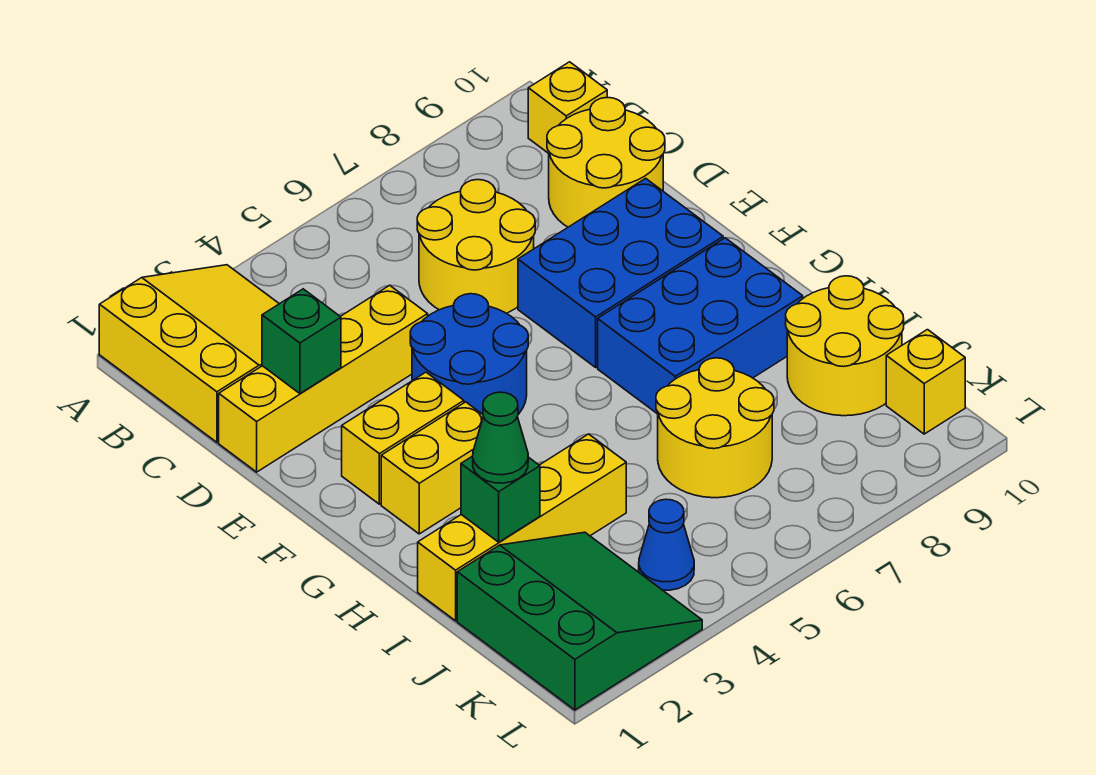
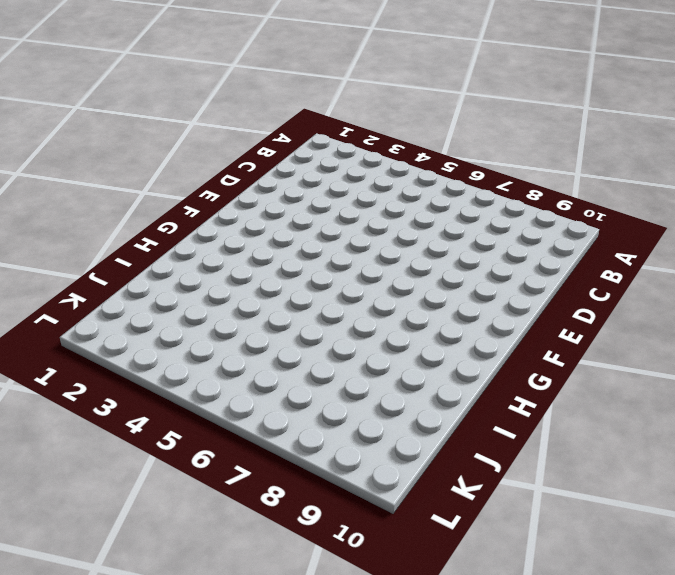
none -> yellow slope A1:C3 level 1 top 1
none -> yellow brick B10 level 1
none -> yellow round brick C6:D7 level 1

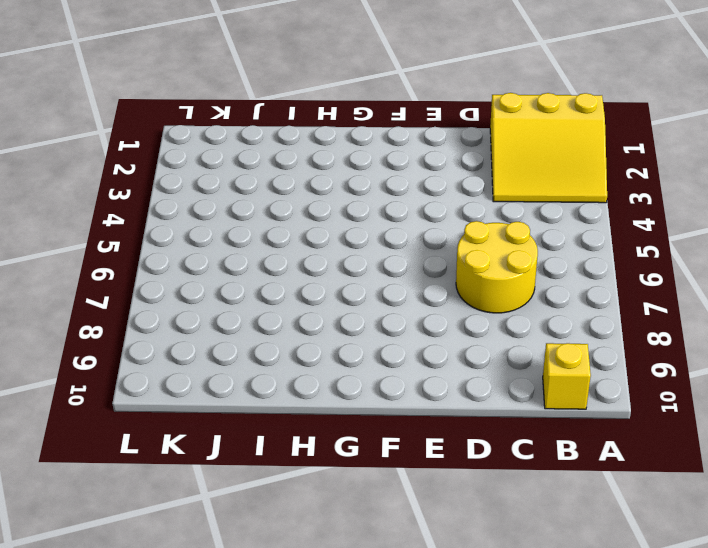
none -> yellow round brick C9:D10 level 1
none -> yellow brick D1:D4 level 1
none -> blue round brick E4:F5 level 1

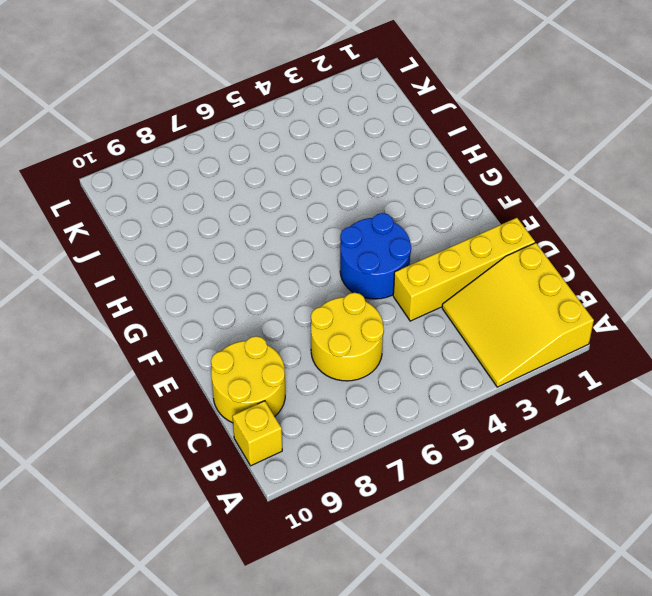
none -> blue brick E7:F9 level 1
none -> yellow brick F2:F3 level 1
none -> yellow brick G2:G3 level 1

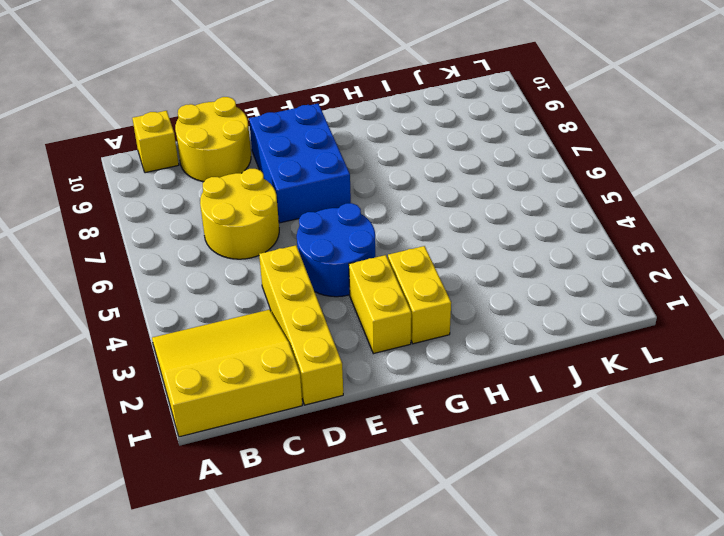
none -> blue brick G7:H9 level 1
none -> yellow brick I1:I4 level 1
none -> yellow round brick I6:J7 level 1

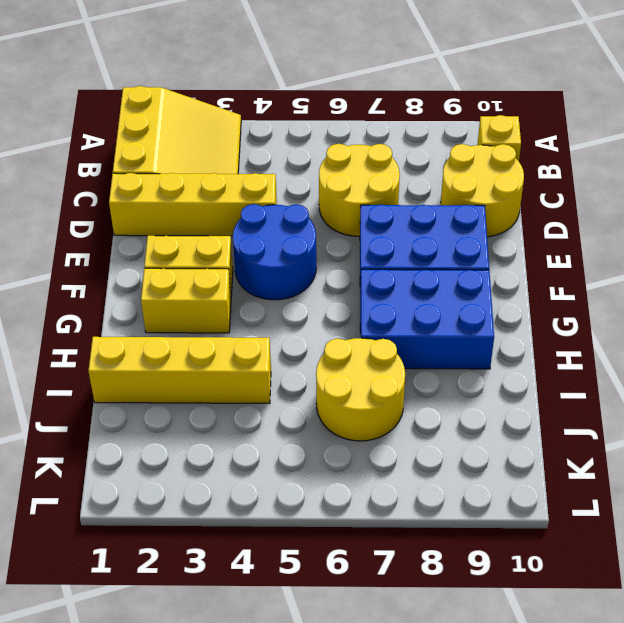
none -> yellow round brick I9:J10 level 1
none -> green slope J1:L3 level 1 top 1
none -> blue cone K4 level 1

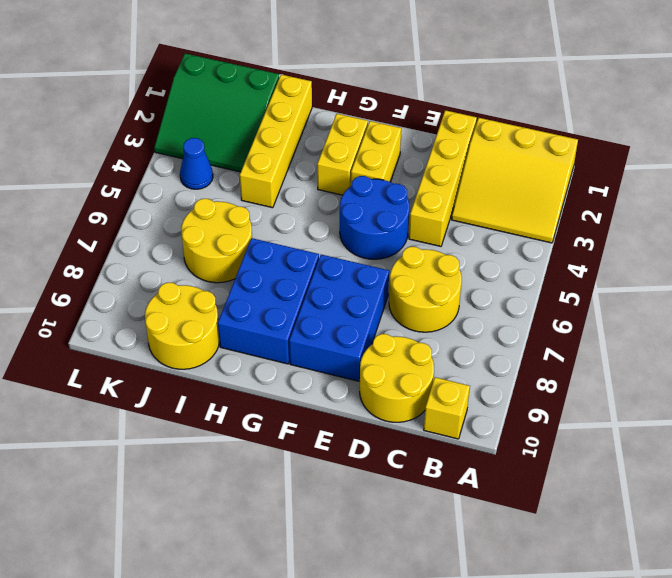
none -> yellow brick K10 level 1
none -> green brick D2 level 2
none -> green brick I2 level 2

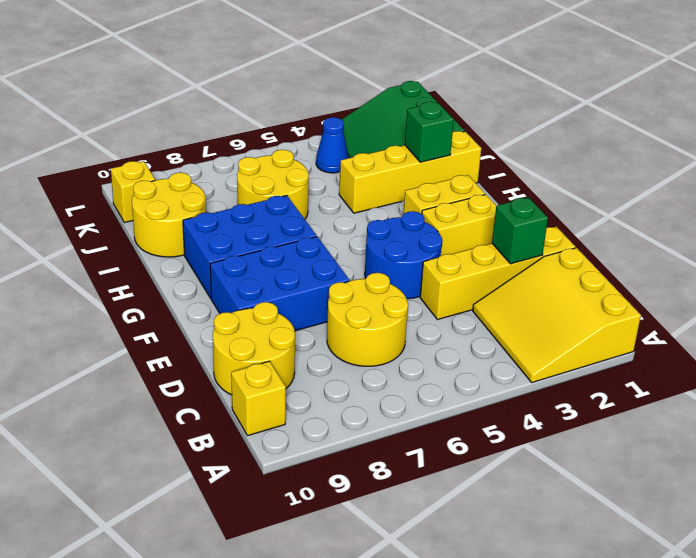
none -> green cone I2 level 3

